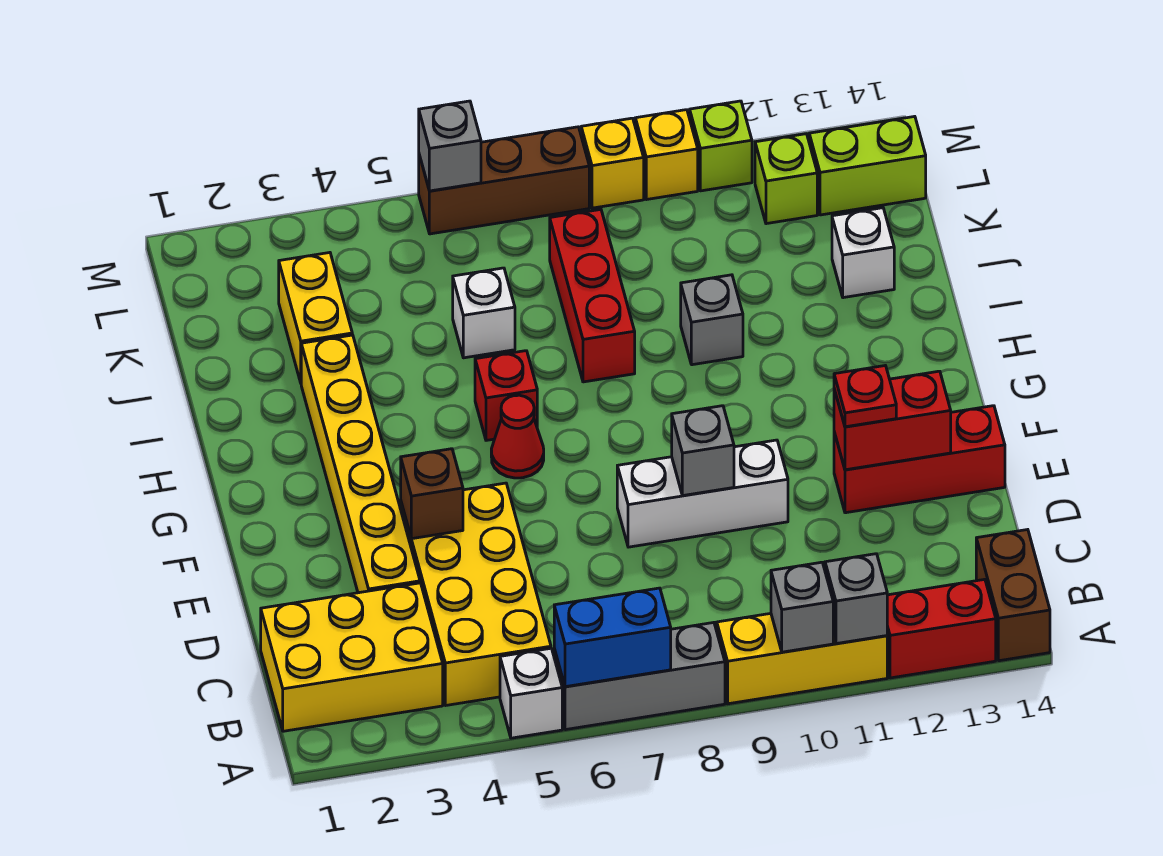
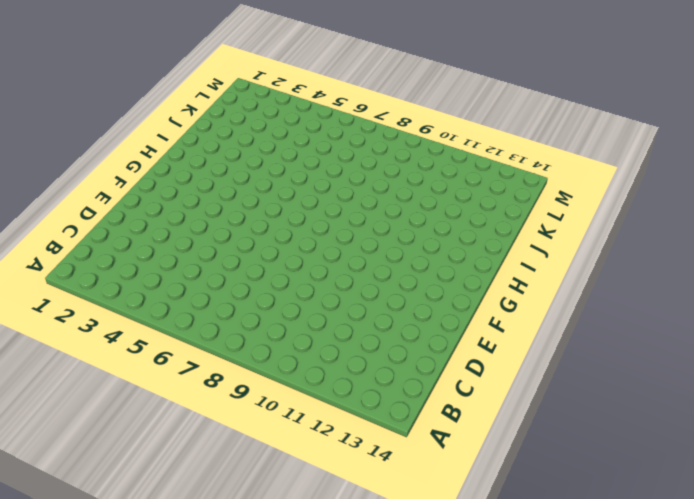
none -> white brick A5 level 1
none -> grey brick A6:A8 level 1
none -> yellow brick A9:A11 level 1
none -> red brick A12:A13 level 1

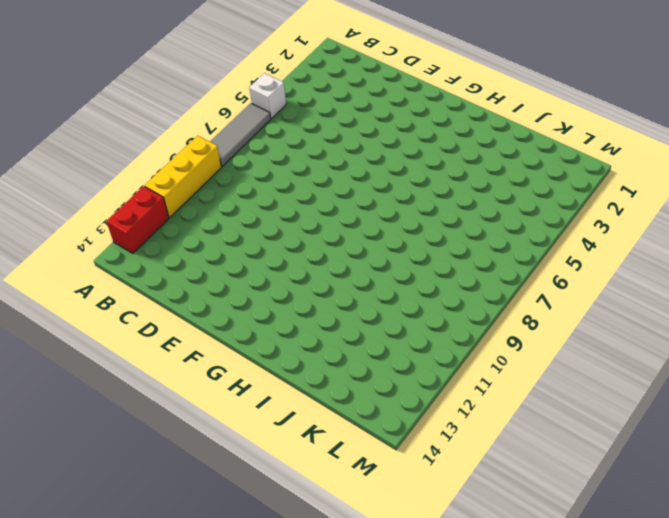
grey tile A6:A8 level 1 -> grey brick A6:A8 level 1
none -> brown brick A14:B14 level 1
none -> yellow brick B1:C3 level 1
none -> yellow brick B4:E5 level 1
none -> yellow brick D3:I3 level 1

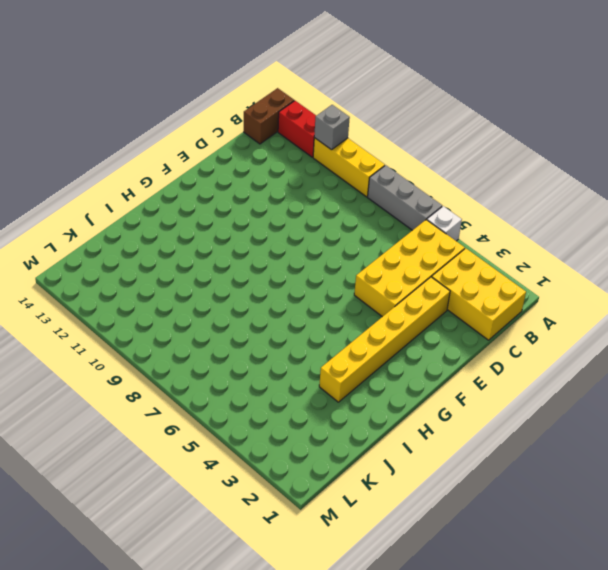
none -> white brick E8:E10 level 1
none -> red brick E12:E14 level 1
none -> red cone G6 level 1
none -> red brick H6 level 1

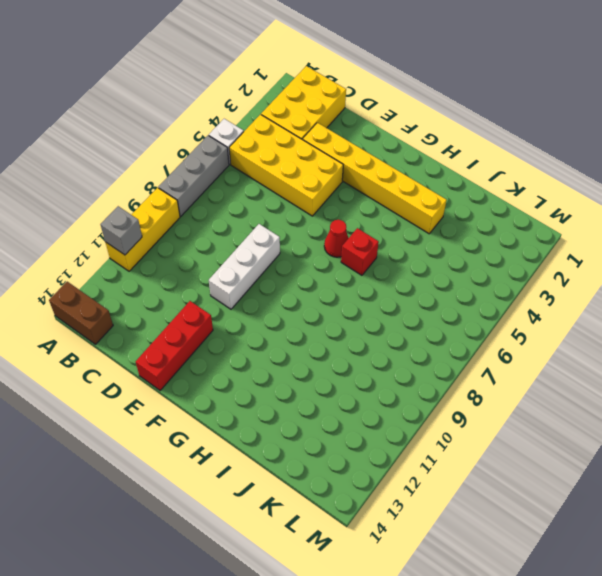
none -> red brick A12:A13 level 1
none -> red brick I8:K8 level 1
none -> grey brick I10 level 1
none -> yellow brick J3:K3 level 1

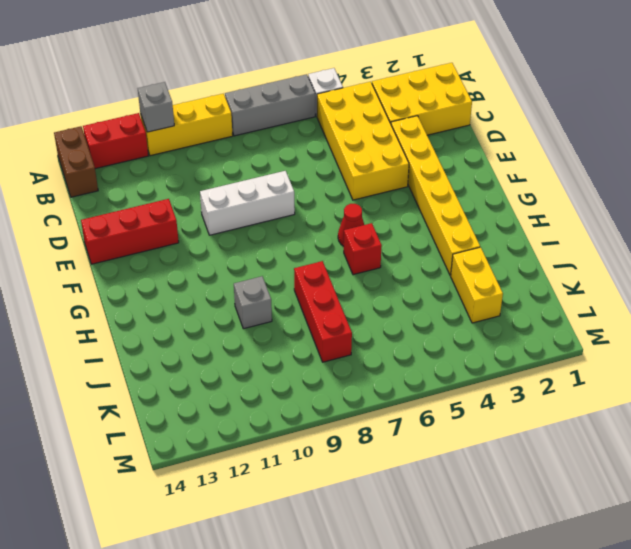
none -> white brick J6 level 1
none -> white brick J13 level 1
none -> lime brick L12 level 1
none -> lime brick L13:L14 level 1

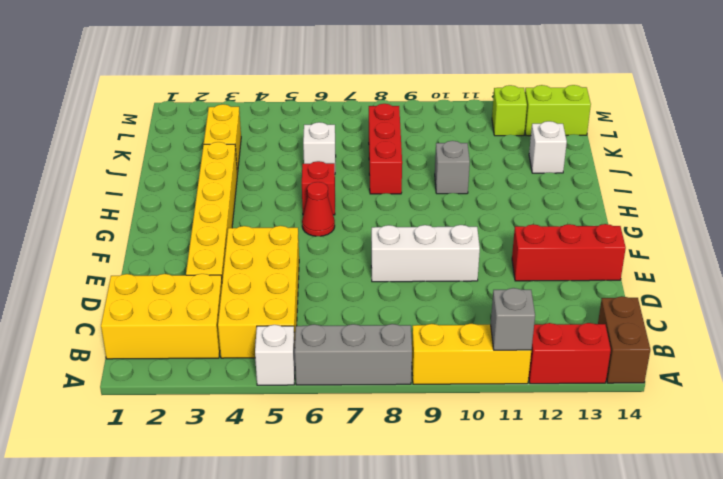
none -> brown brick M6:M8 level 1
none -> yellow brick M9 level 1
none -> yellow brick M10 level 1
none -> lime brick M11 level 1

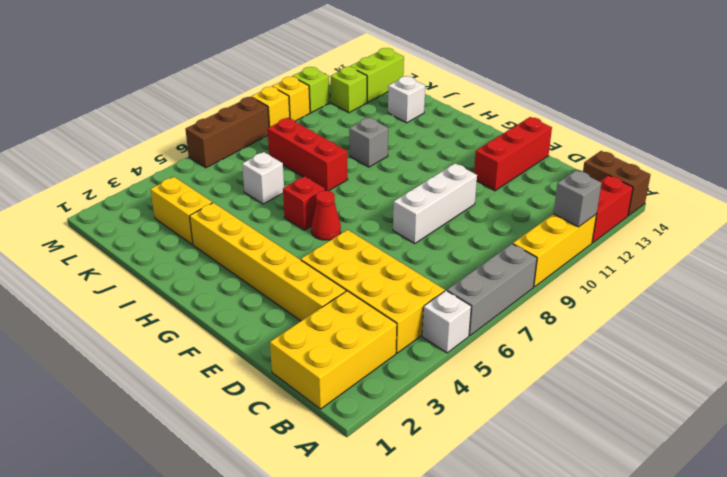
none -> blue brick A6:A7 level 2
none -> grey brick A10 level 2
none -> brown brick E4 level 2
none -> grey brick E9 level 2

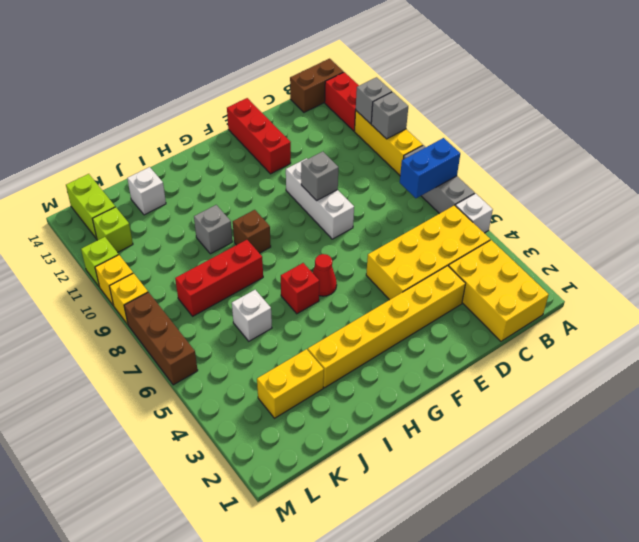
blue brick A7:B7 level 2 -> blue brick A6:A7 level 2
brown brick H9 level 1 -> brown brick E4 level 2
none -> red brick E12:E13 level 2
none -> grey brick M6 level 2
none -> red plate E12 level 3

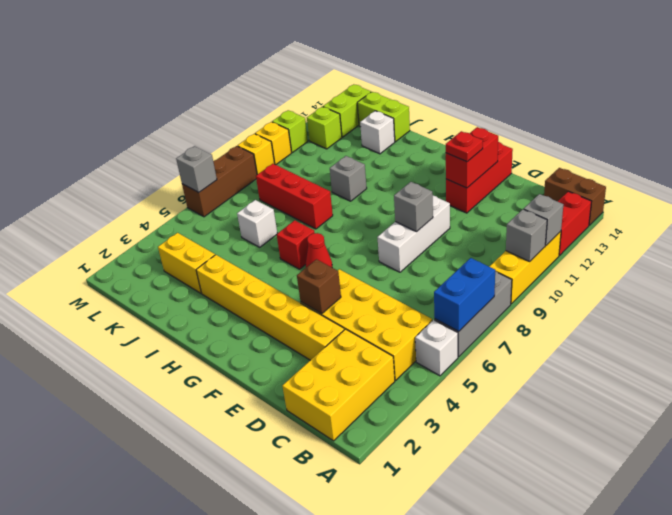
lime brick J14:K14 level 1 -> none

